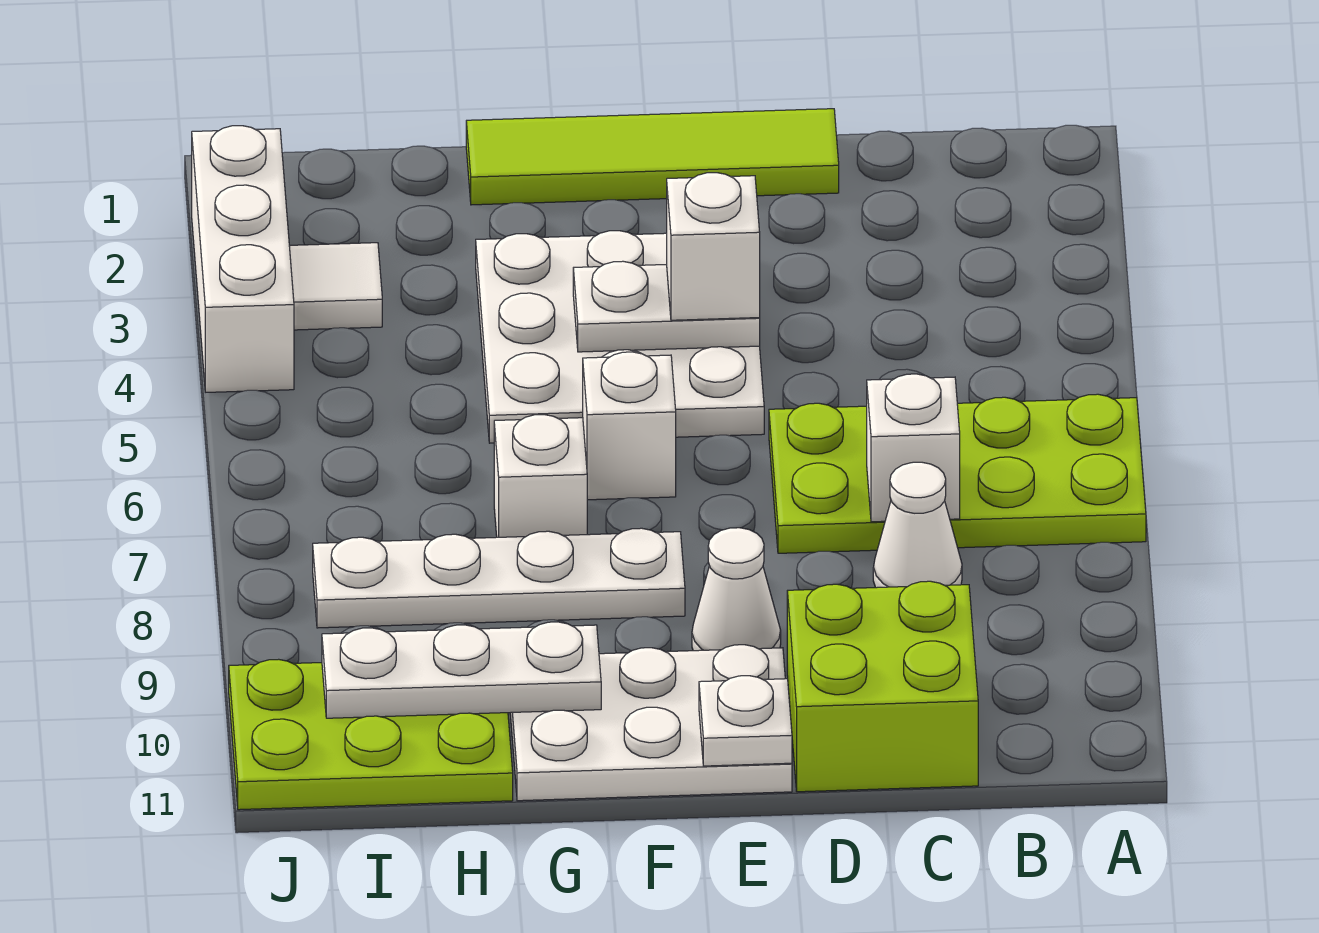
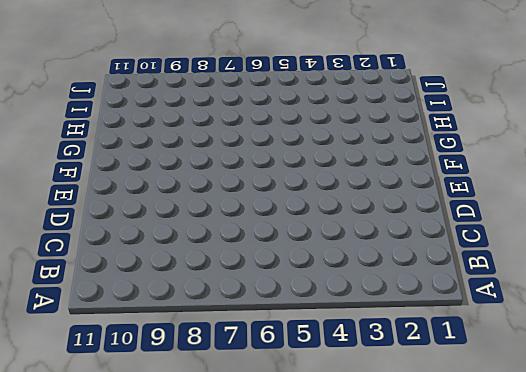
none -> lime plate A6:D7 level 1
none -> white cone C8 level 1
none -> lime brick C10:D11 level 1

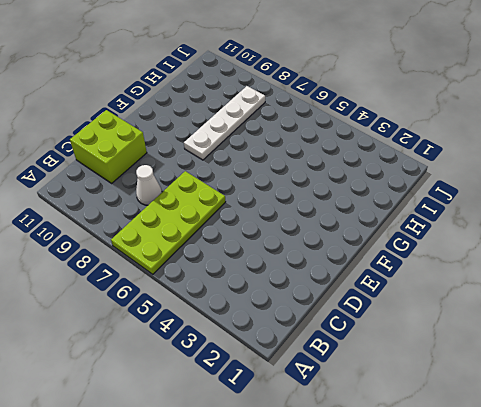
none -> lime tile D1:G1 level 1
none -> white plate E3:G5 level 1
none -> white cone E9 level 1

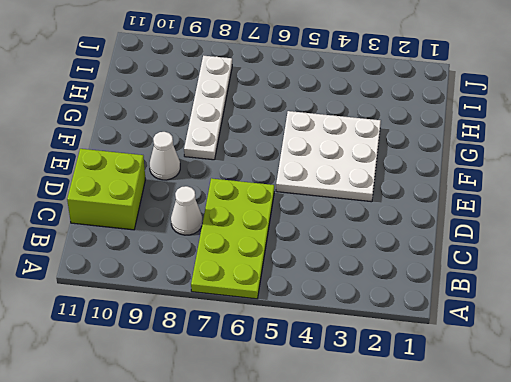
none -> lime tile D1:G1 level 1
none -> white plate E10:G11 level 1
none -> white brick F6 level 1

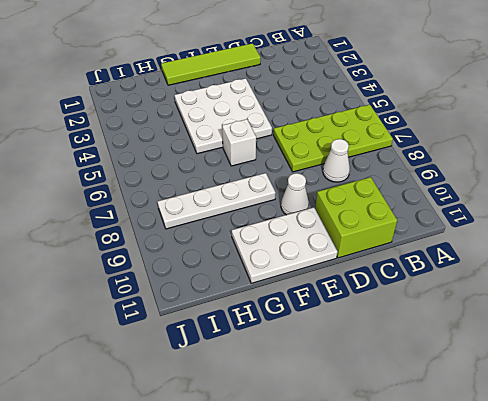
none -> white brick G7 level 1
none -> lime plate H10:J11 level 1
none -> white tile I3 level 1

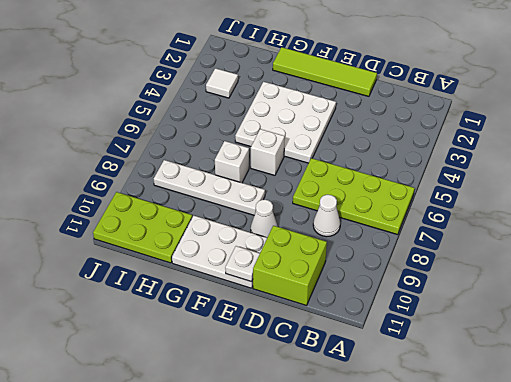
none -> white brick J2:J4 level 1
none -> white brick C7 level 2
none -> white plate E4:F4 level 2

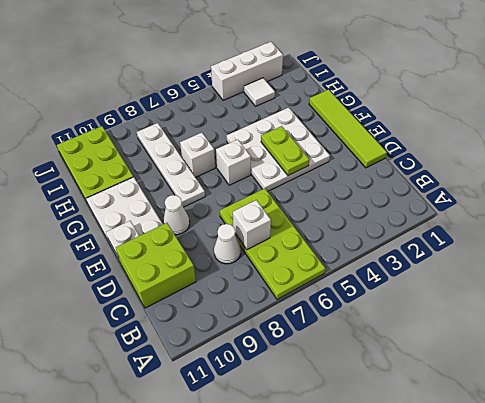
lime plate E4:F4 level 2 -> white plate E4:F4 level 2
none -> white plate G10:I10 level 2
none -> white brick E4 level 3

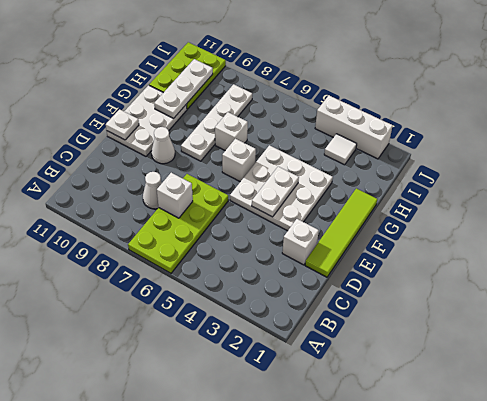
white brick D2 level 1 -> white brick E4 level 3
none -> lime brick C10:D11 level 1

